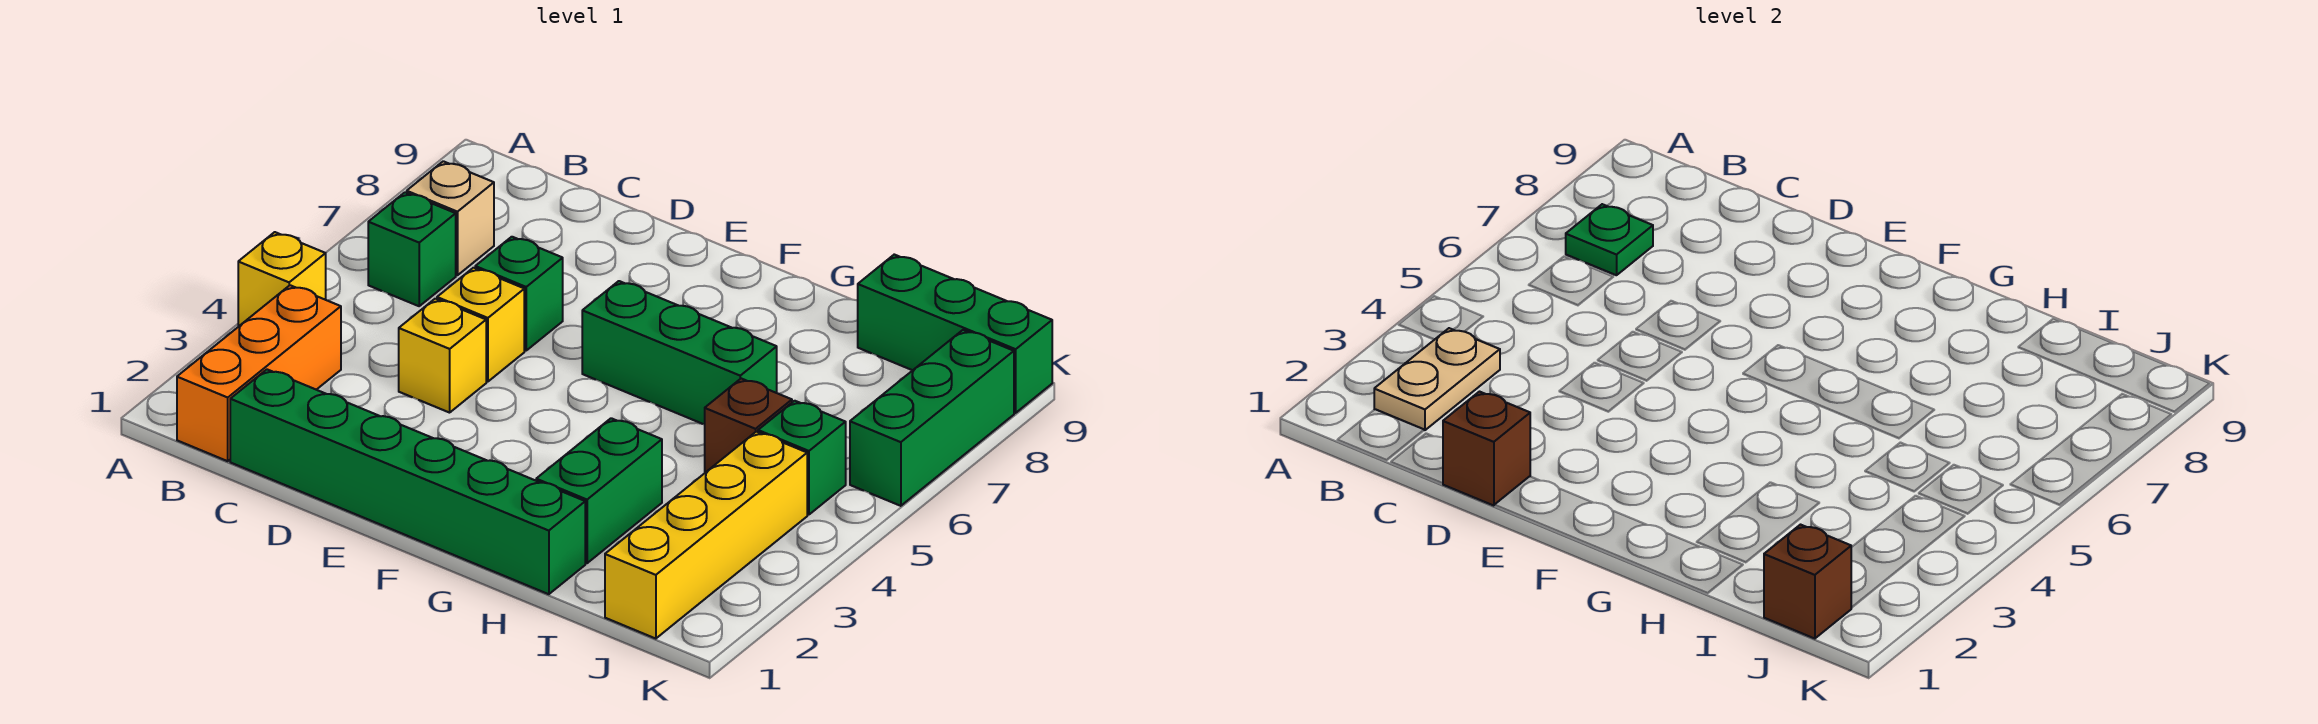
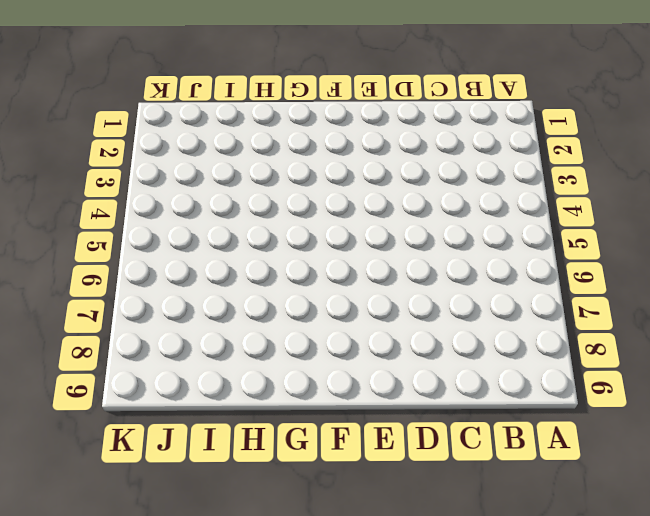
none -> yellow brick A4 level 1
none -> orange brick B1:B3 level 1
none -> green brick B6 level 1

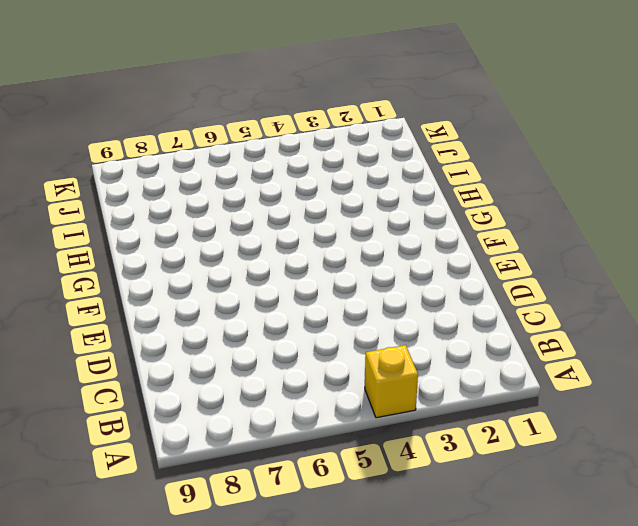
none -> orange brick B1:B3 level 1
none -> green brick B6 level 1
none -> tan brick B7 level 1

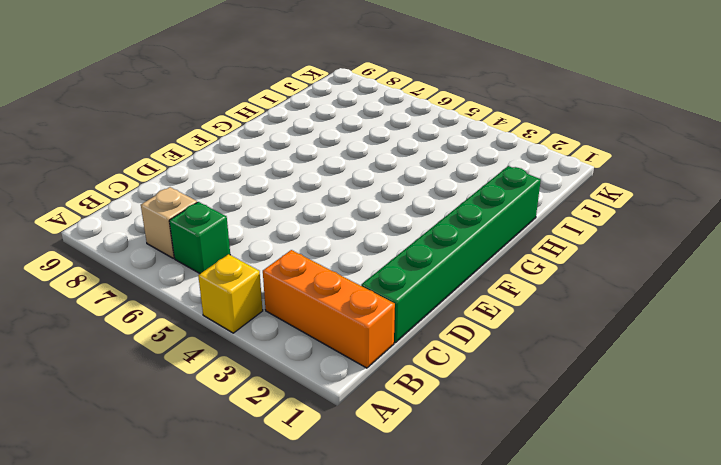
none -> yellow brick D4 level 1
none -> yellow brick D5 level 1
none -> green brick D6 level 1

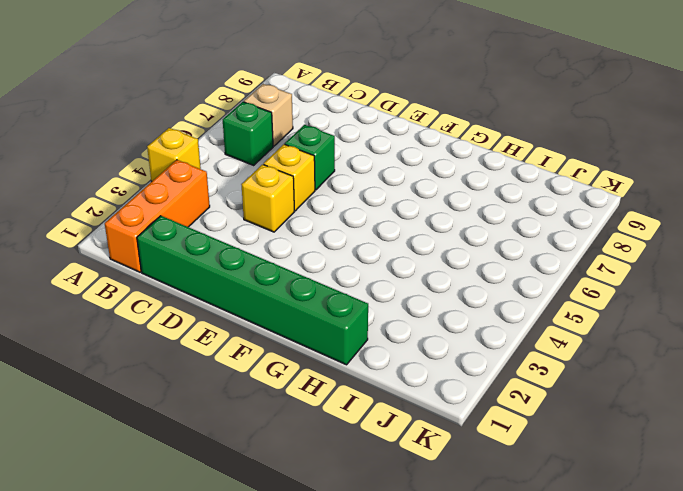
none -> green brick F6:H6 level 1
none -> green brick H2:H3 level 1
none -> brown brick I5 level 1

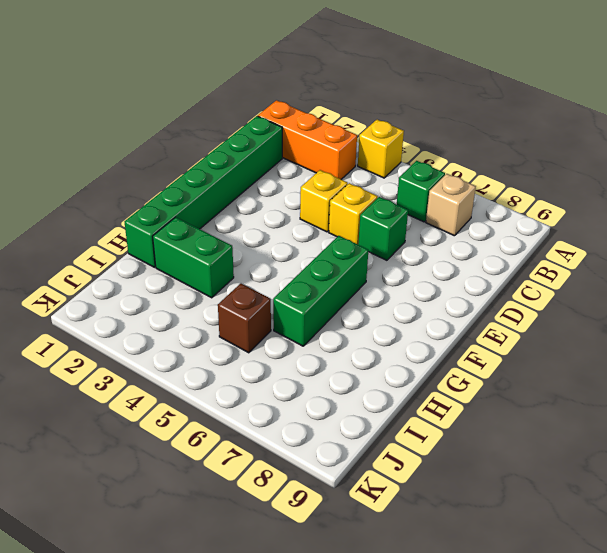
none -> green brick I9:K9 level 1
none -> yellow brick J1:J4 level 1
none -> green brick J5 level 1

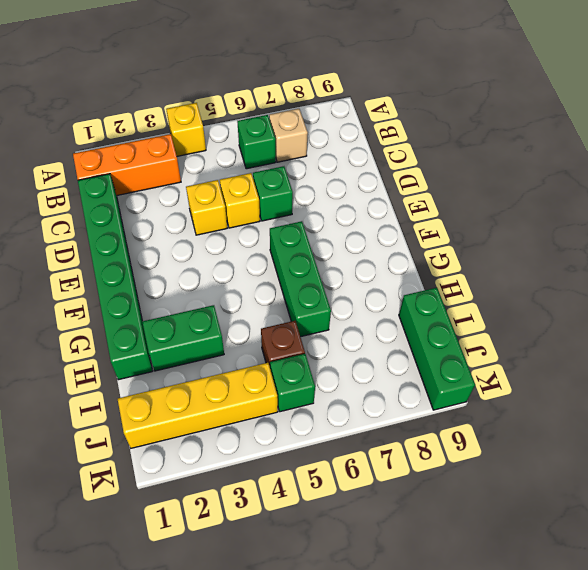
none -> green brick K6:K8 level 1
none -> tan plate B2:B3 level 2
none -> green plate B7 level 2

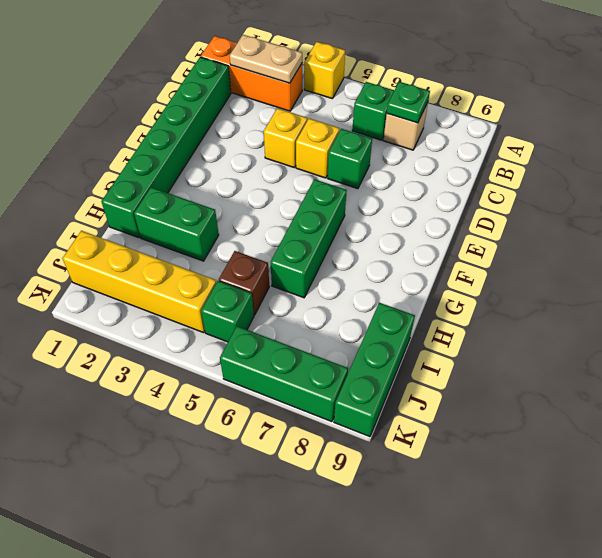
none -> brown brick D1 level 2
none -> brown brick J1 level 2

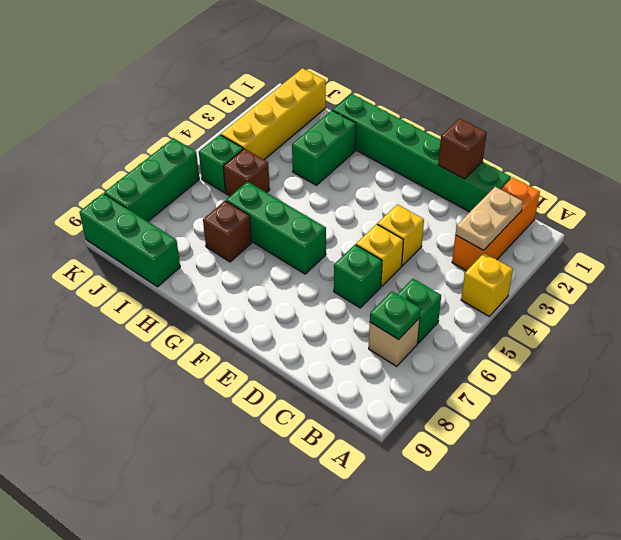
brown brick H7 level 1 -> brown brick J1 level 2

